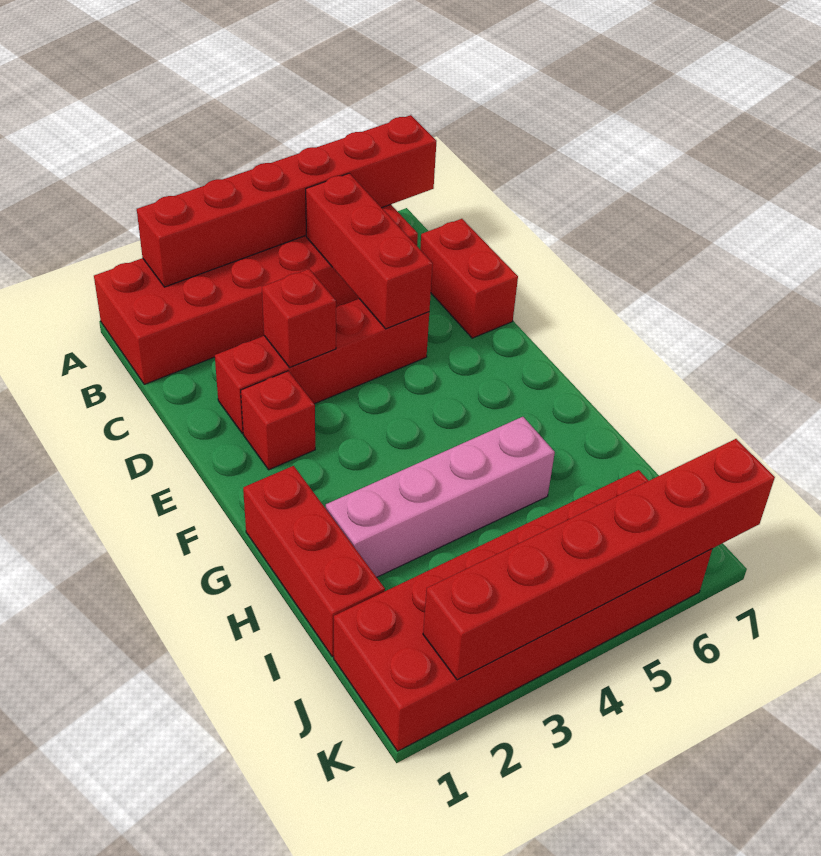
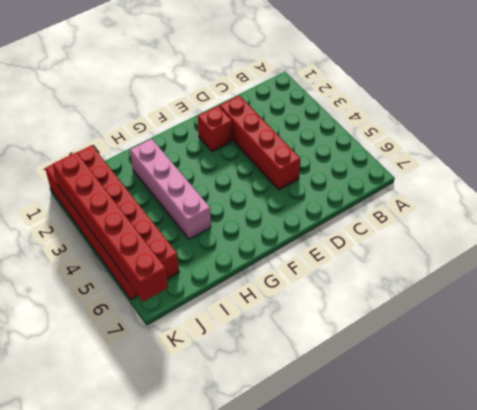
none -> red brick A1:B6 level 1
none -> red brick C7:D7 level 1

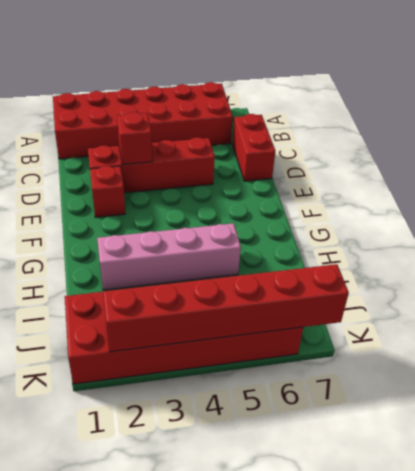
none -> red brick G1:I1 level 1
none -> red brick A2:A7 level 2

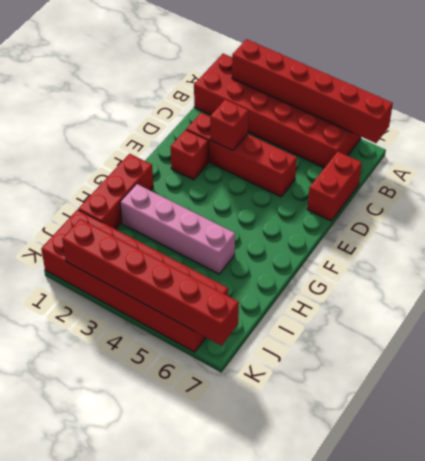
none -> red brick B5:D5 level 2

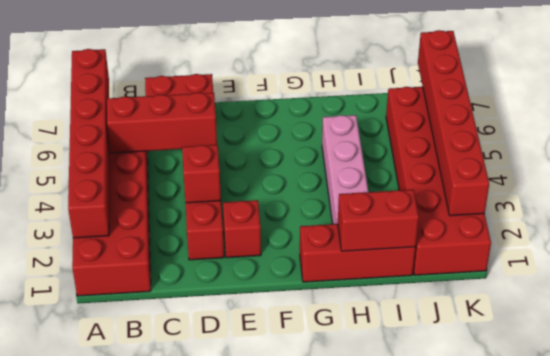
red brick H1:I1 level 2 -> none

